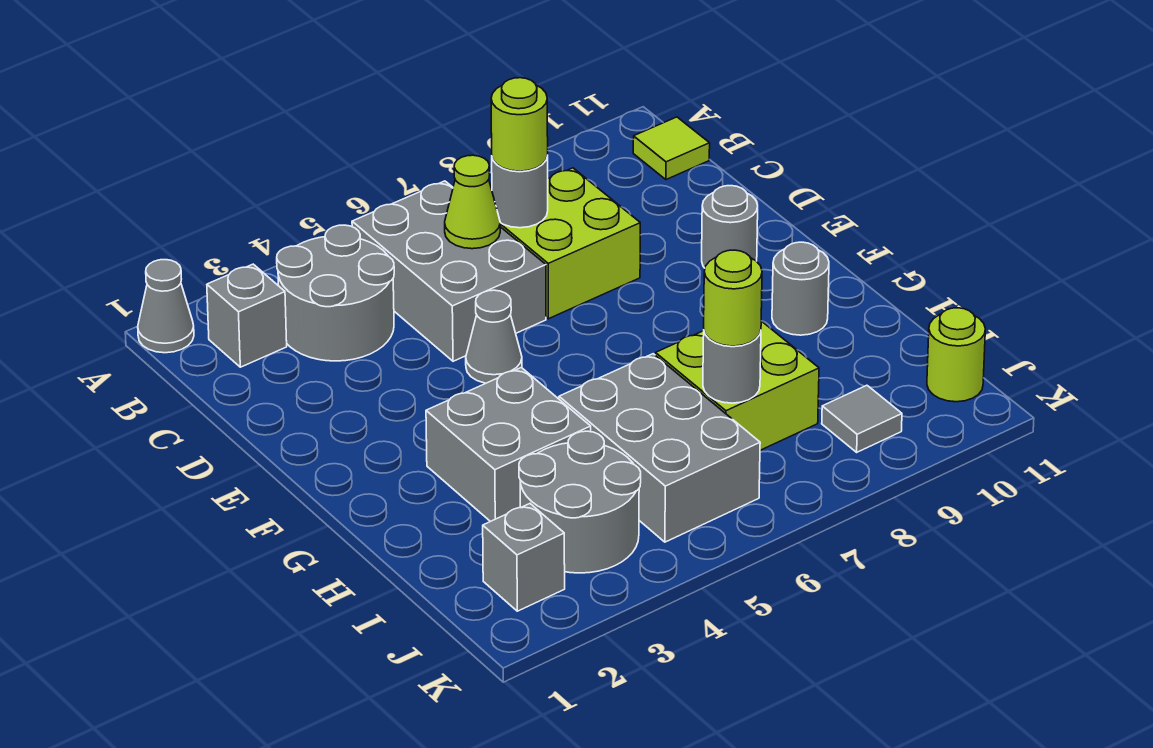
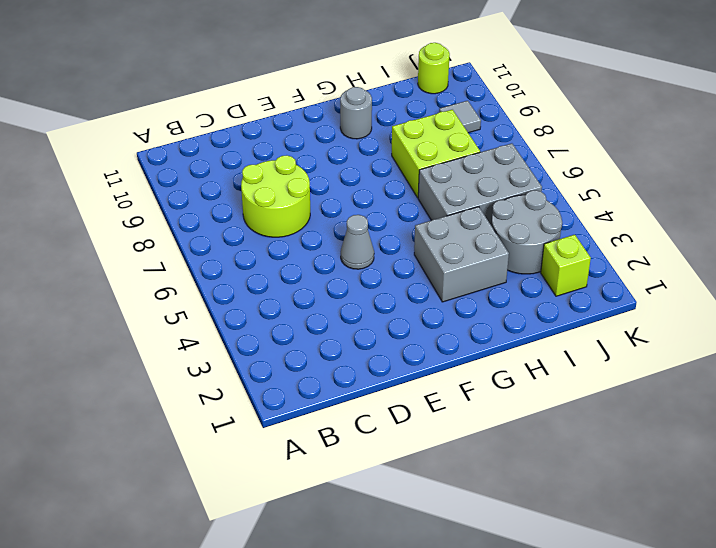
lime round brick C7:D8 level 1 -> lime brick C7:D8 level 1
lime brick J2 level 1 -> grey brick J2 level 1
none -> grey cone A1 level 1
none -> grey brick B2 level 1
none -> grey round brick B3:C4 level 1

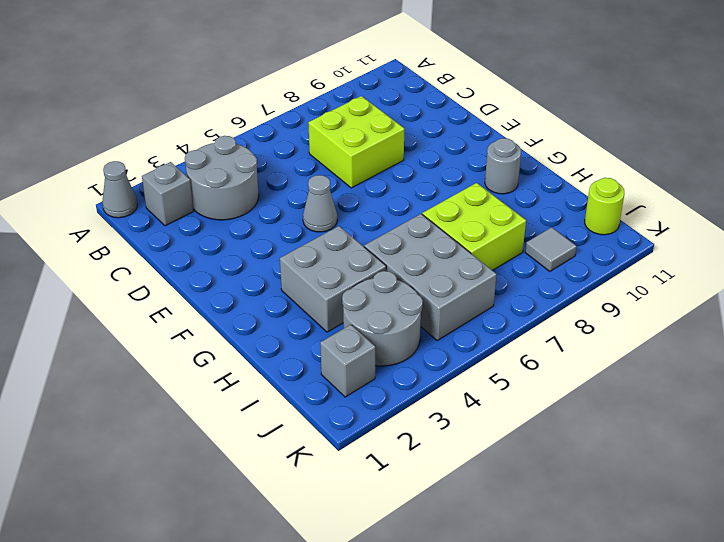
none -> grey brick B5:D6 level 1
none -> lime tile B11 level 1
none -> grey round brick E10 level 1

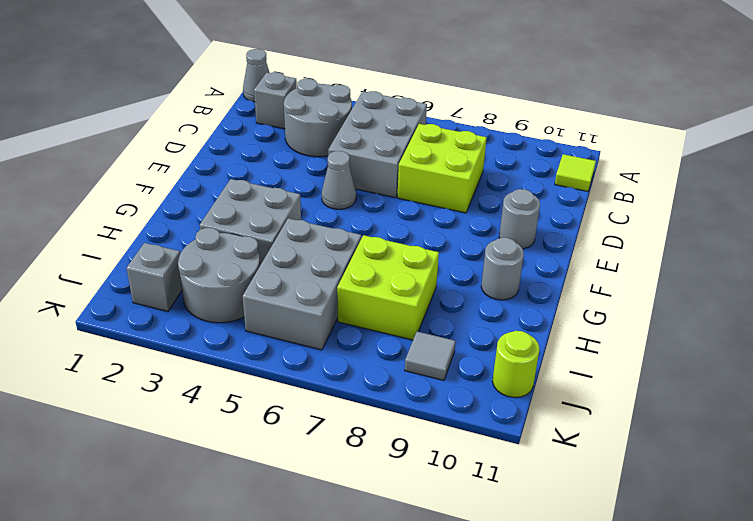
none -> lime cone C6 level 2
none -> grey round brick C7 level 2
none -> grey round brick I7 level 2

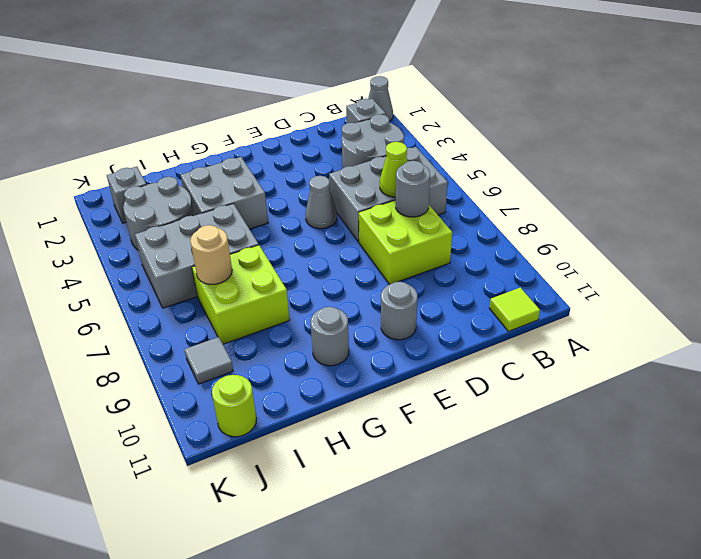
tan round brick I7 level 2 -> grey round brick I7 level 2
none -> lime round brick C7 level 3
none -> lime round brick I7 level 3

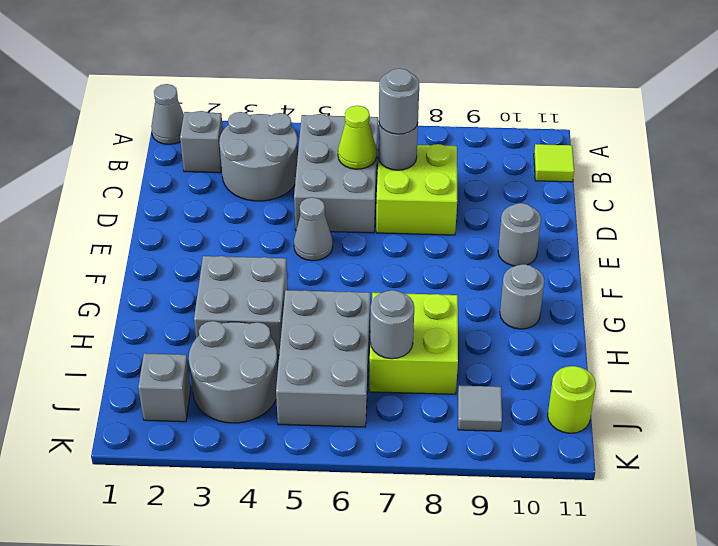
grey round brick C7 level 3 -> lime round brick C7 level 3
none -> lime round brick I7 level 3

